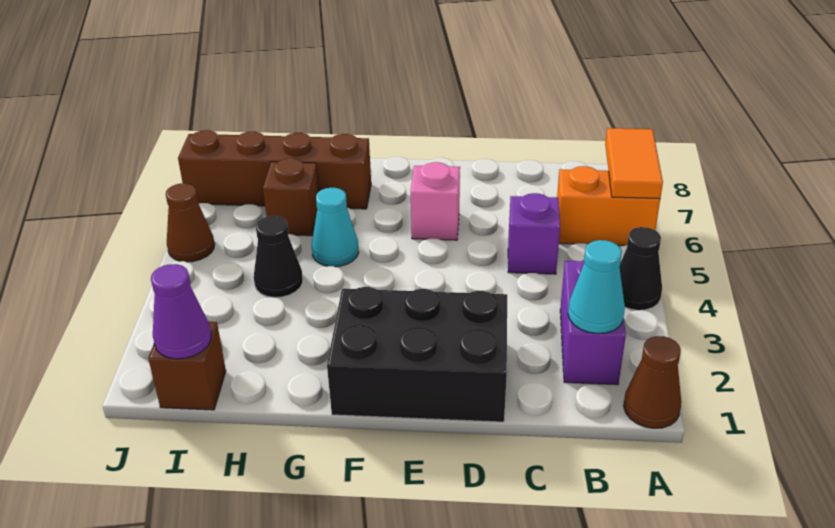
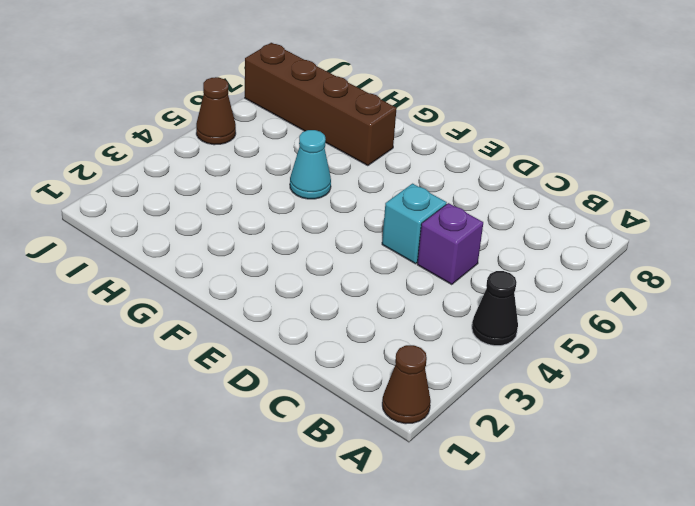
cyan brick D5 level 1 -> none
none -> orange brick A6:B6 level 1
none -> purple brick B2:B3 level 1
none -> black brick D1:F2 level 1

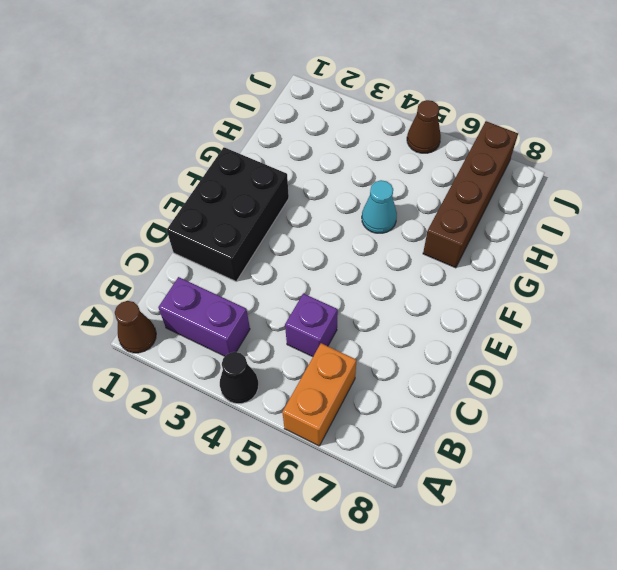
none -> pink brick E6 level 1
none -> black cone H4 level 1
none -> brown brick H6 level 1

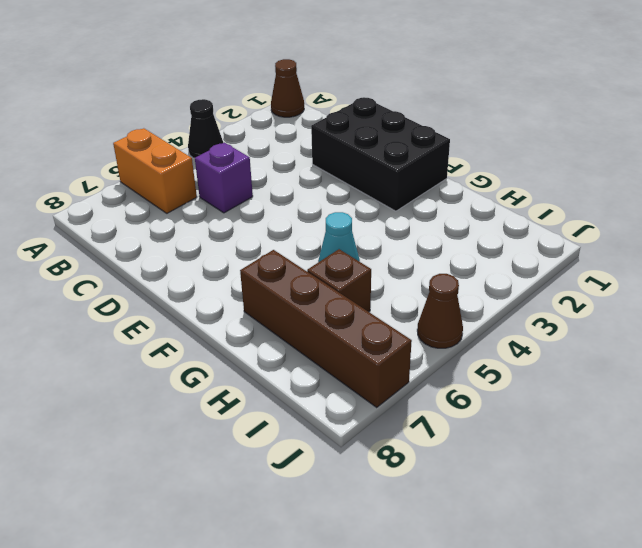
none -> purple brick B2:B3 level 1
none -> pink brick E6 level 1
none -> black cone H4 level 1

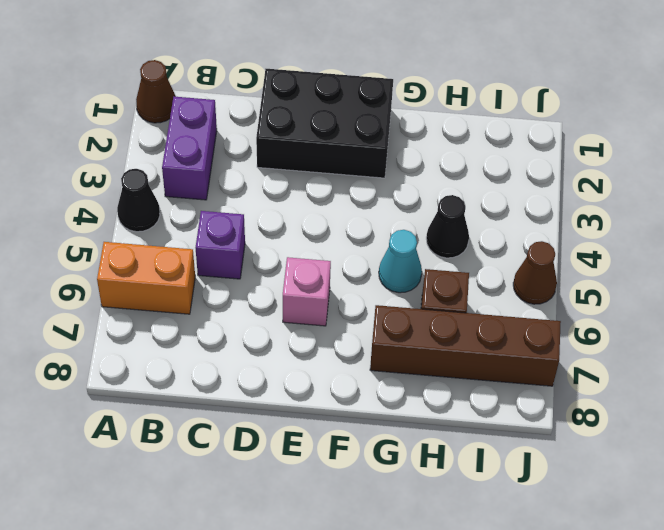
none -> brown brick I1 level 1
none -> orange tile A6:A7 level 2
none -> cyan cone B2 level 2

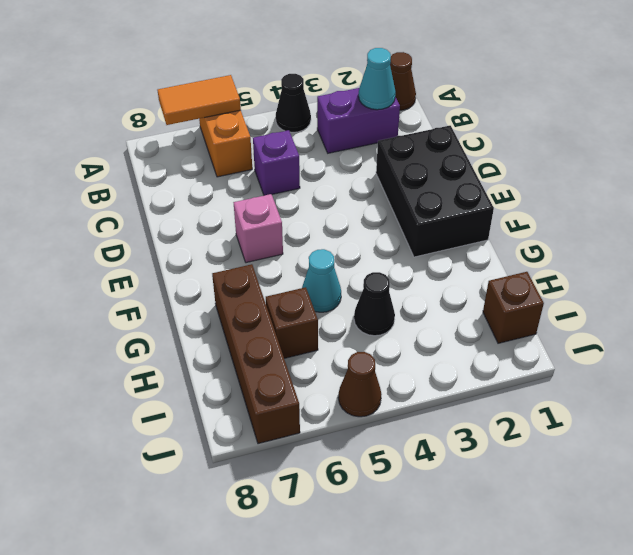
none -> purple cone I1 level 2

